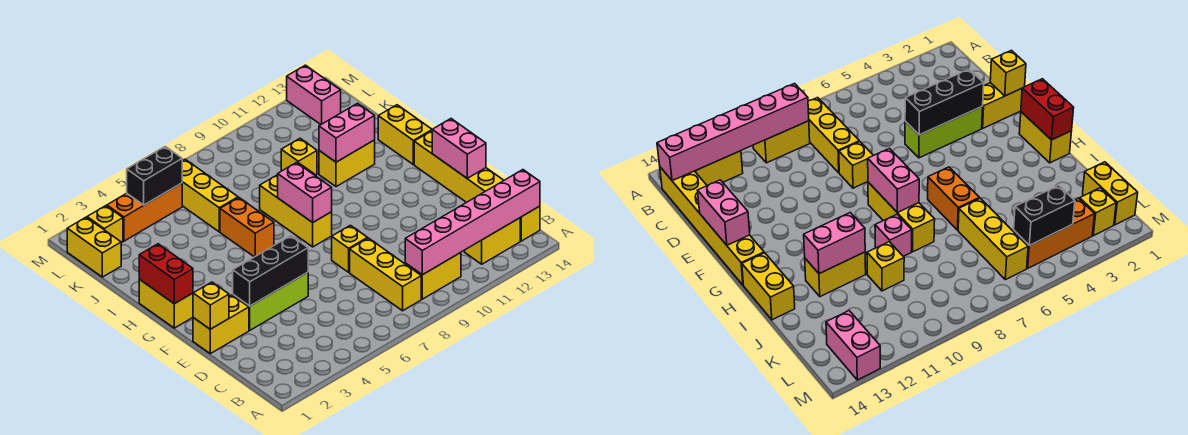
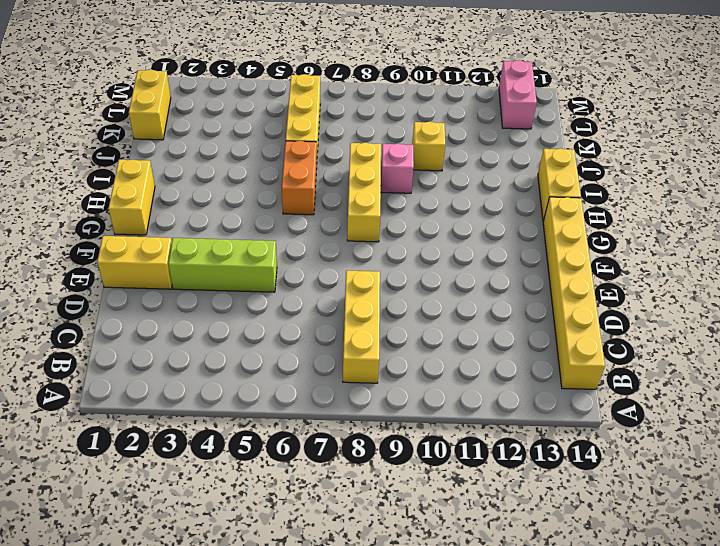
none -> yellow brick B9:B10 level 1
none -> yellow brick B12:B13 level 1
none -> yellow brick E8 level 1

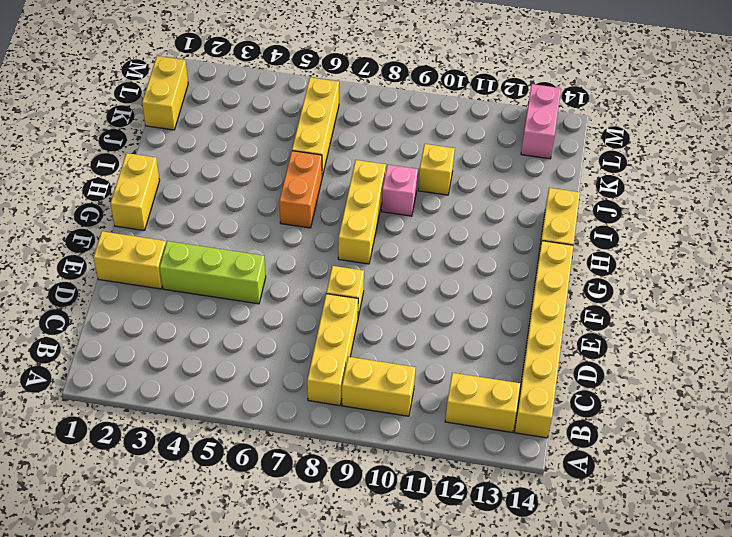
none -> yellow brick I11:I12 level 1
none -> yellow brick L2 level 1
none -> orange brick L3:L5 level 1

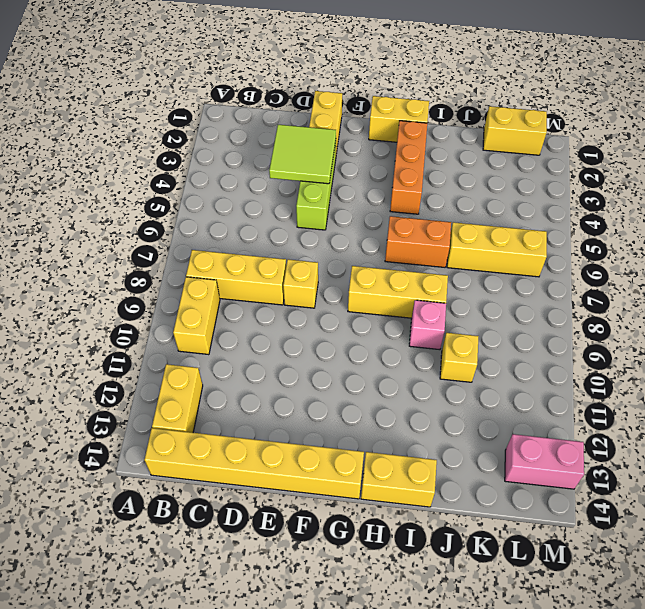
lime tile D3:E4 level 2 -> black brick E3:E5 level 2
orange brick H2:H4 level 1 -> orange brick L3:L5 level 1
none -> yellow brick I11:I12 level 1
none -> yellow brick L2 level 1
none -> pink brick B9:B14 level 2

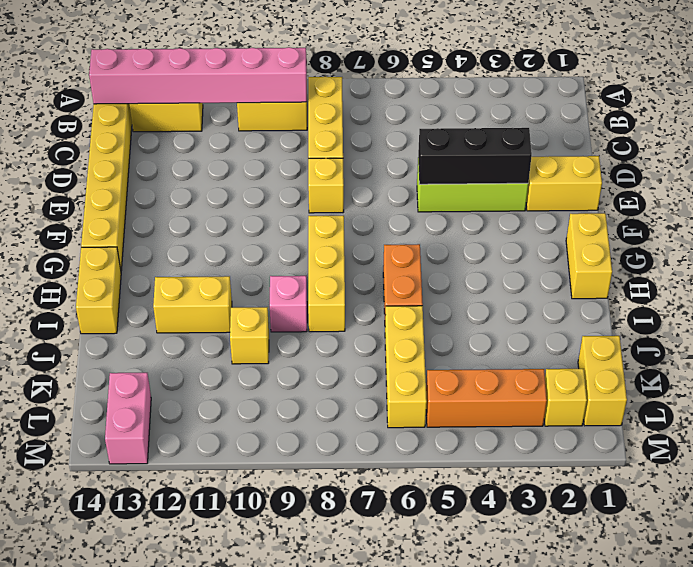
none -> yellow brick E1 level 2
none -> pink brick E14:F14 level 2
none -> red brick G1:H1 level 2

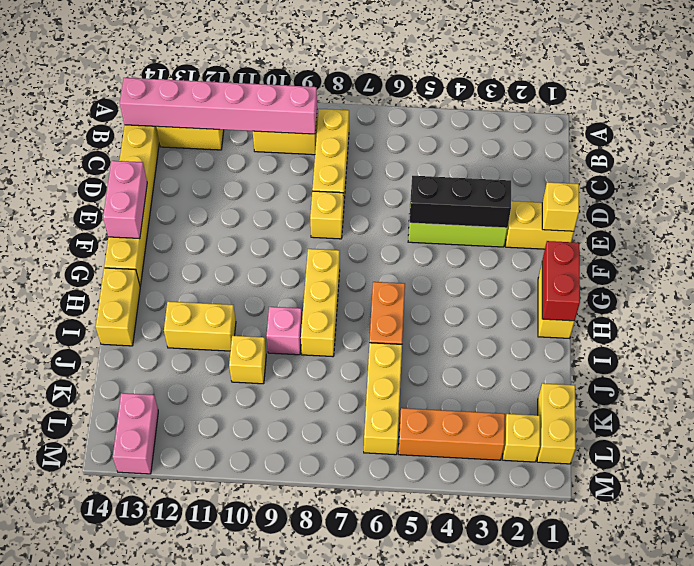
none -> pink brick G8:H8 level 2
none -> pink brick I11:I12 level 2
none -> black brick L4:L5 level 2

